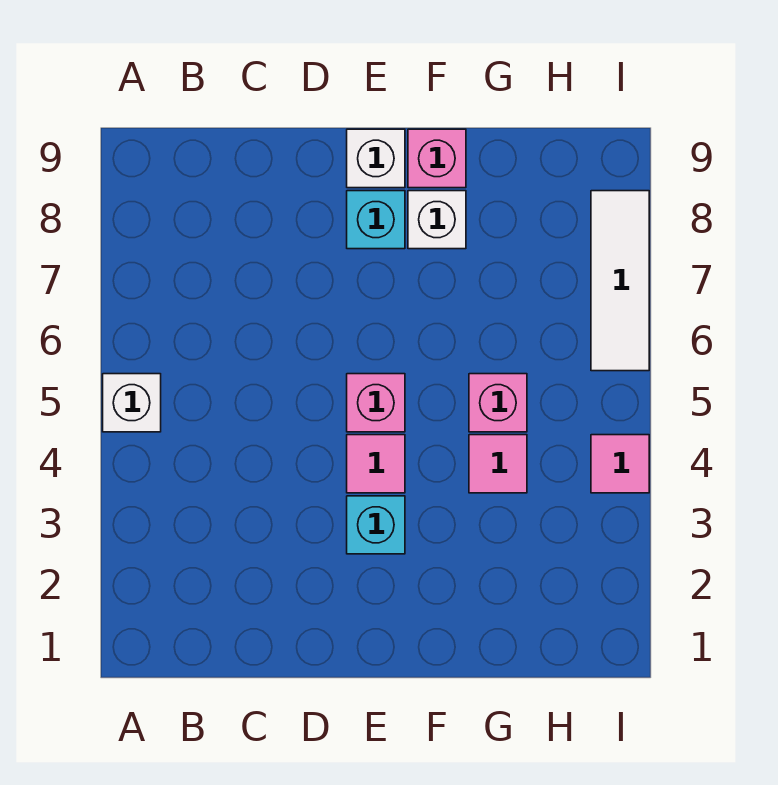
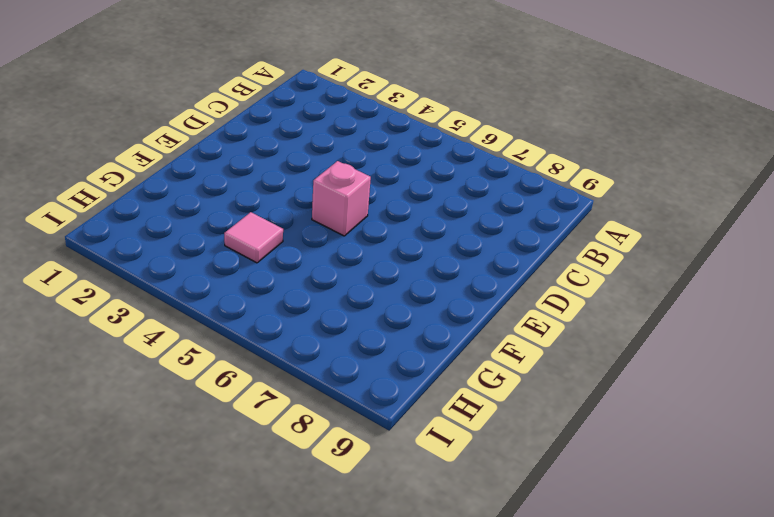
none -> white brick A5 level 1
none -> cyan brick E3 level 1
none -> pink tile E4 level 1

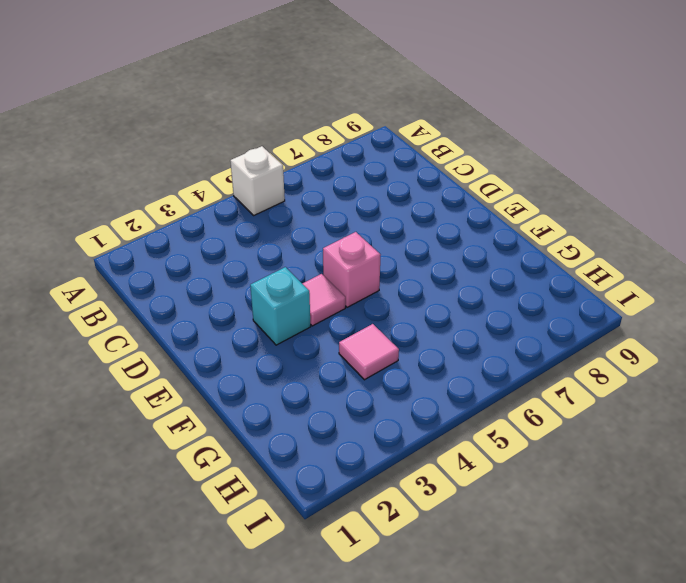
none -> cyan brick E8 level 1
none -> white brick E9 level 1
none -> white brick F8 level 1

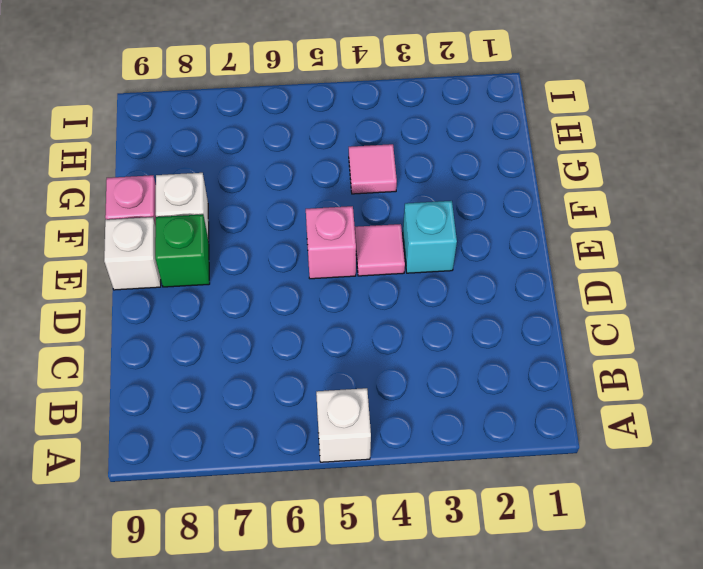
green brick E8 level 1 -> cyan brick E8 level 1
none -> pink brick G5 level 1
none -> pink tile I4 level 1
none -> white tile I6:I8 level 1

